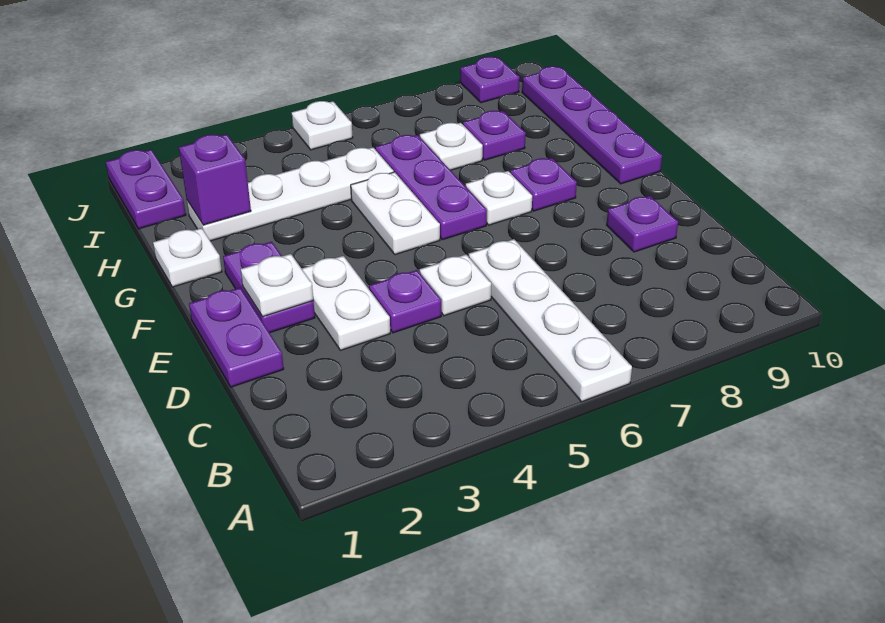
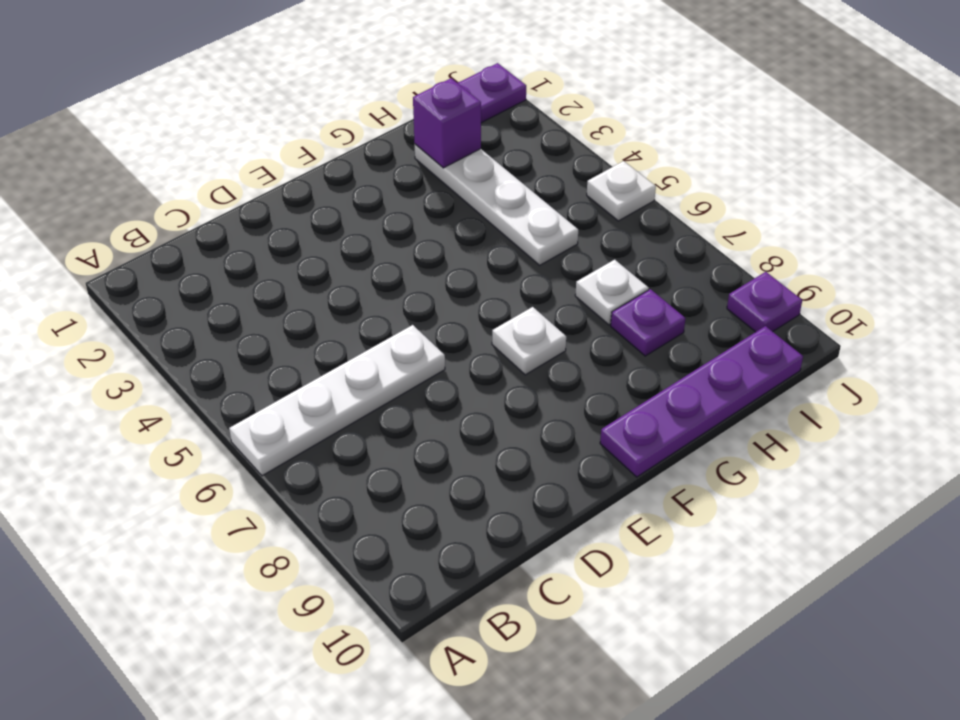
none -> purple plate D1:E1 level 1
none -> white plate D3:E3 level 1
none -> purple plate D4 level 1

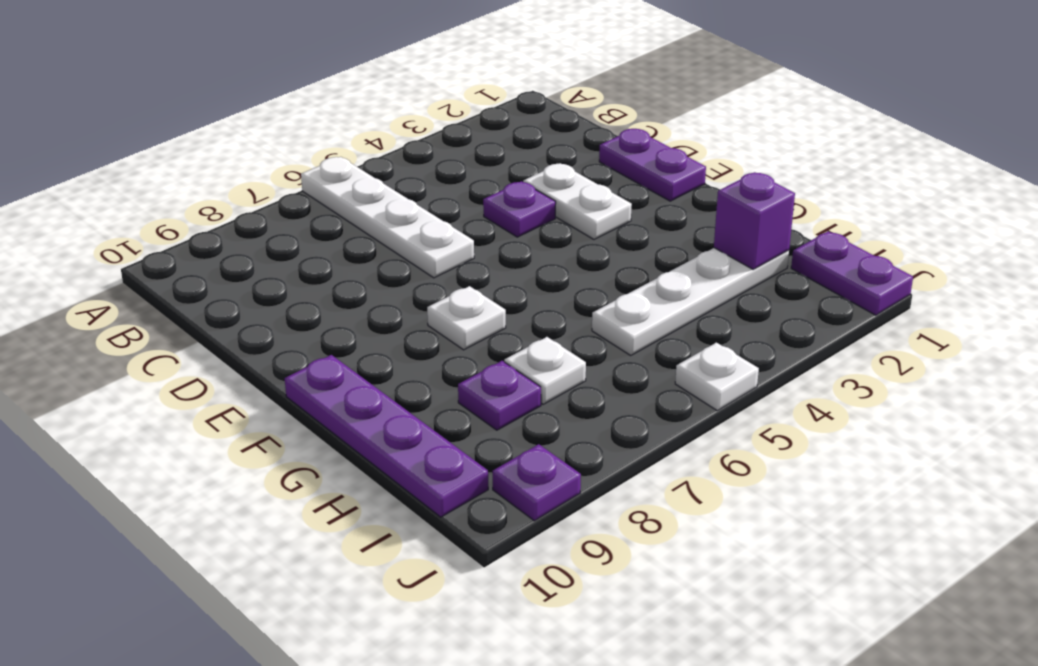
none -> white plate D5 level 1
none -> purple plate D9 level 1
none -> purple plate E2:F2 level 1

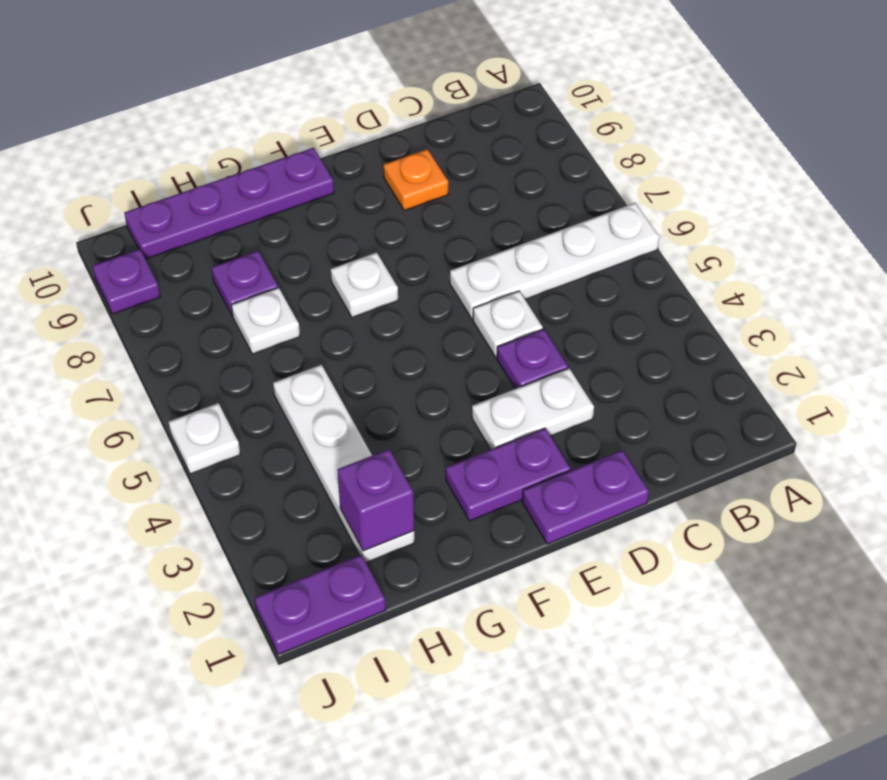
orange plate D9 level 1 -> purple plate D9 level 1
none -> white plate F5:G5 level 1
none -> purple plate F6:H6 level 1
none -> purple plate F8 level 1

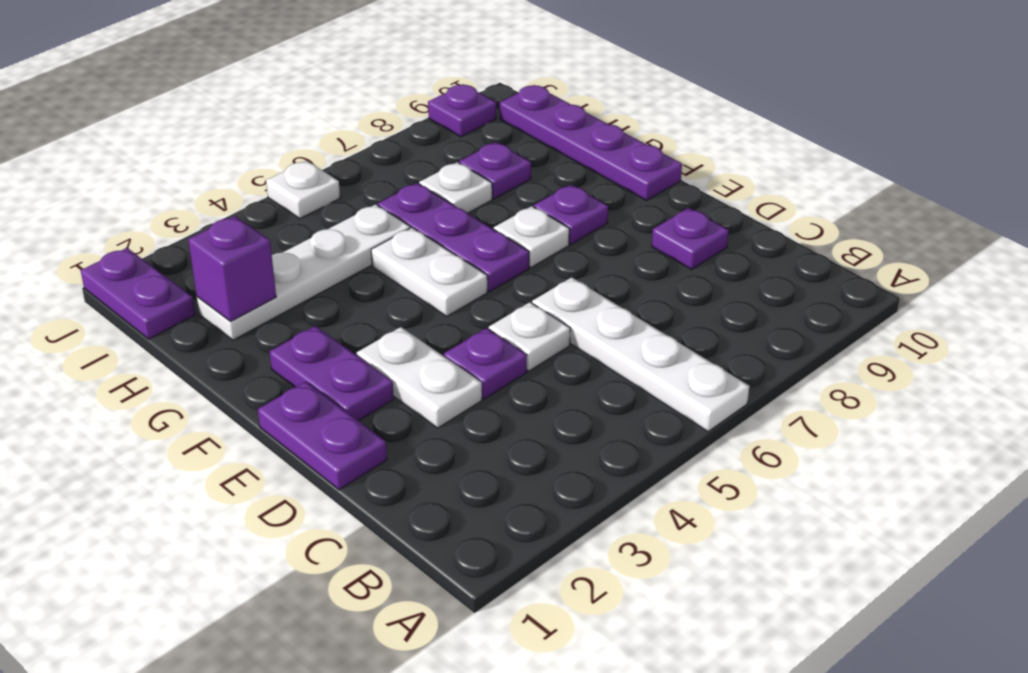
none -> white plate G1 level 1
none -> white plate E2 level 2

